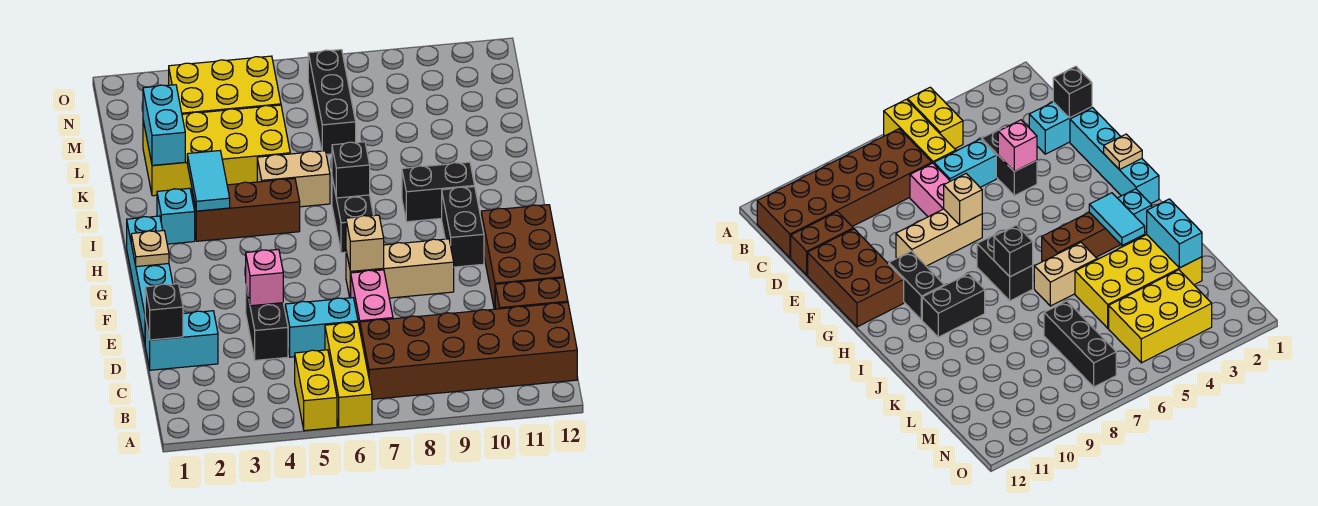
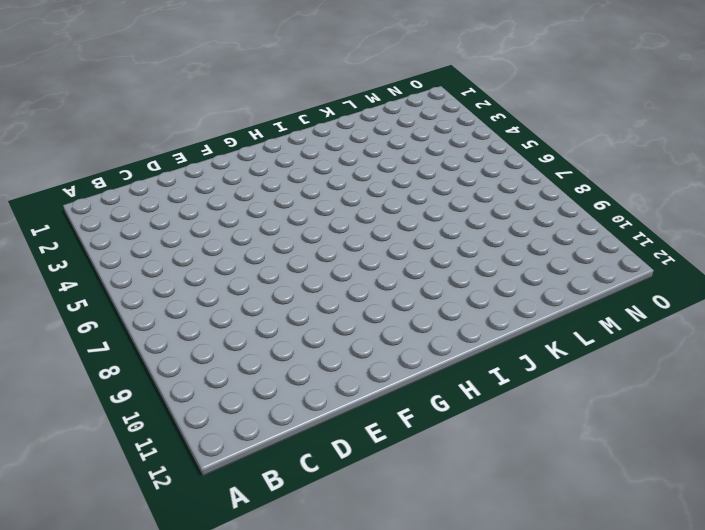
none -> yellow brick A5:B5 level 1
none -> yellow brick A6:C6 level 1
none -> brown brick B7:C12 level 1

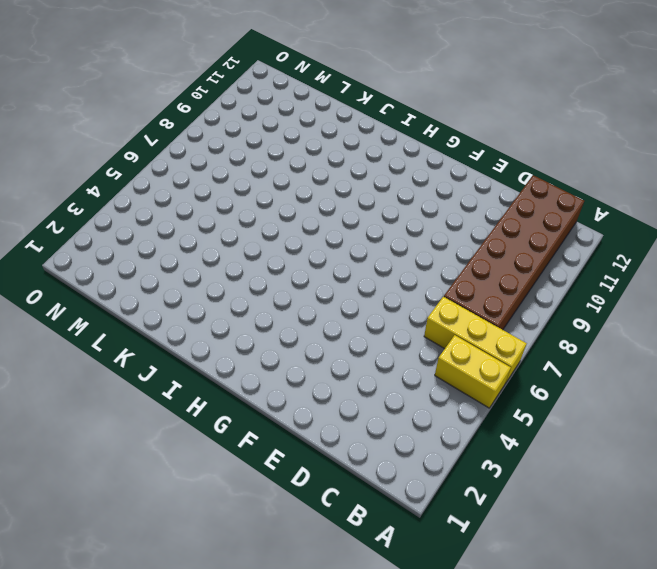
none -> cyan brick D1:D2 level 1
none -> black brick D4:E4 level 1
none -> cyan brick D5:D6 level 1

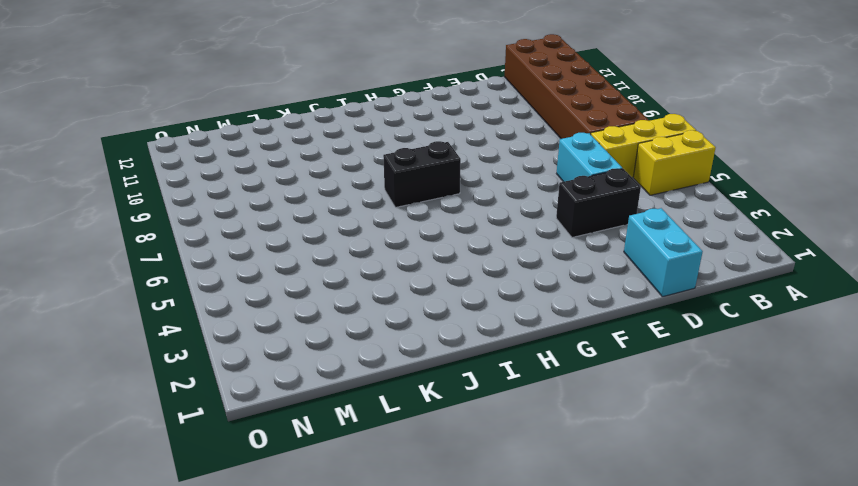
none -> pink brick D7:E7 level 1
none -> brown brick D11:D12 level 1
none -> cyan brick E1:H1 level 1

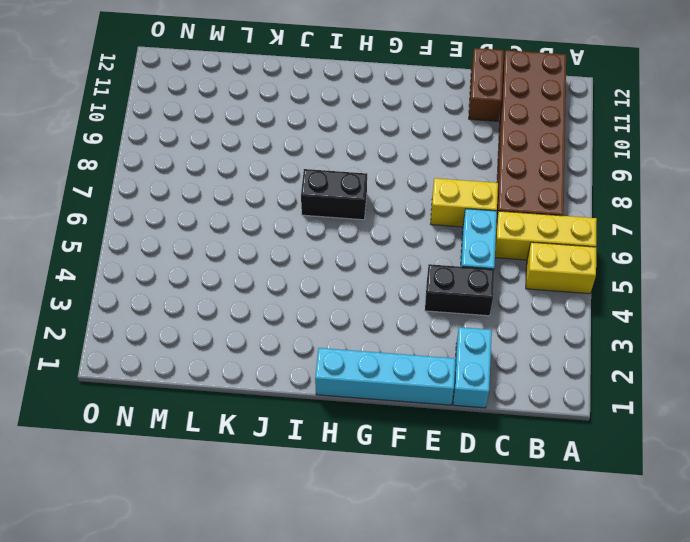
yellow brick D7:E7 level 1 -> pink brick D7:E7 level 1
none -> brown brick E11:G12 level 1
none -> tan brick F7:F9 level 1
none -> black brick G10:H10 level 1

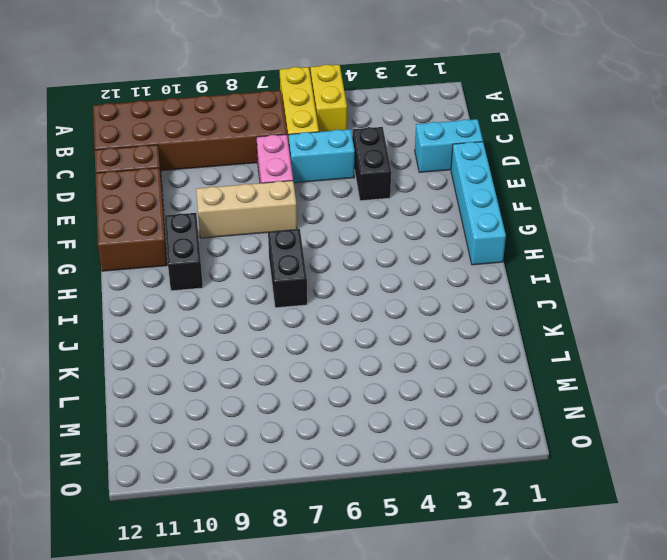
none -> cyan brick I2 level 1
none -> brown brick I3:I5 level 1
none -> black brick I9:I10 level 1

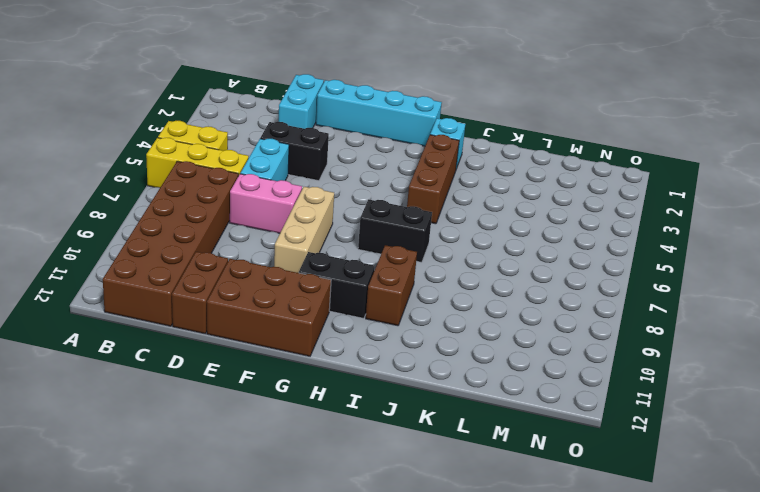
brown brick I9:I10 level 1 -> black brick I9:I10 level 1
none -> tan brick J5:J6 level 1
none -> yellow brick K2:L5 level 1
none -> black brick L7:N7 level 1

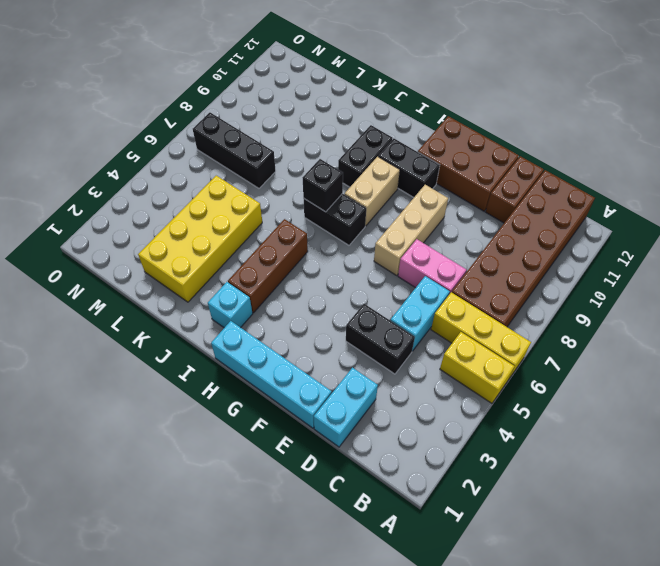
tan brick H8:H9 level 1 -> tan brick J5:J6 level 1
none -> yellow brick M3:N5 level 1
none -> black brick D1 level 2
none -> pink brick E4 level 2

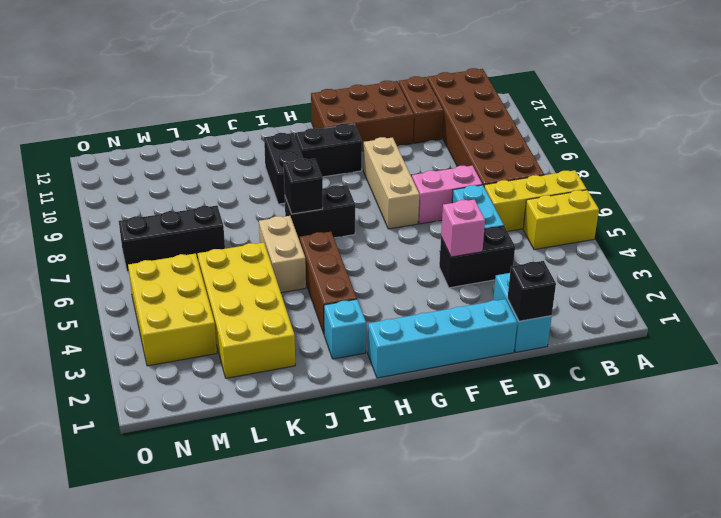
none -> tan brick F7 level 2
none -> tan plate G1 level 2
none -> cyan tile I3:J3 level 2

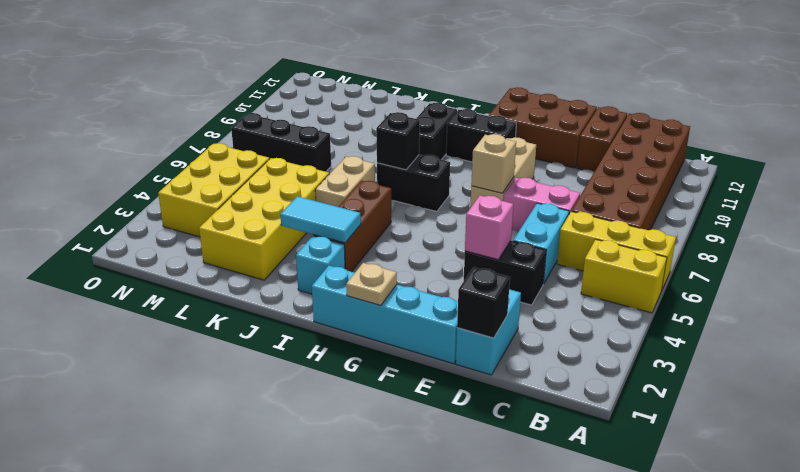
none -> cyan brick K2:L2 level 2

